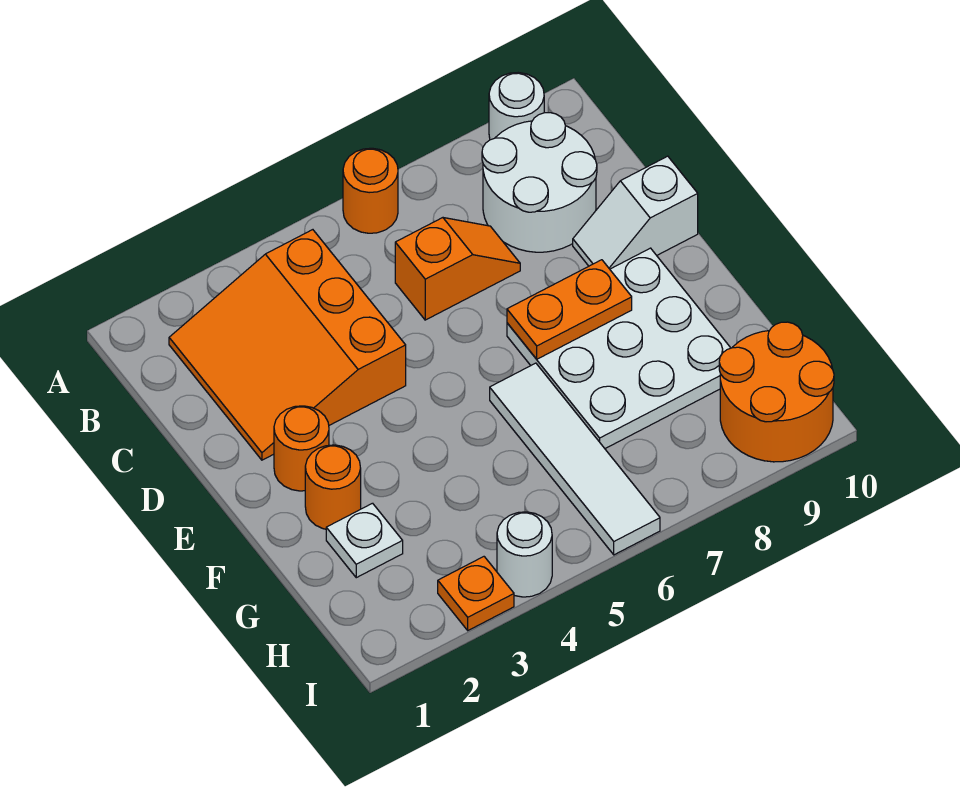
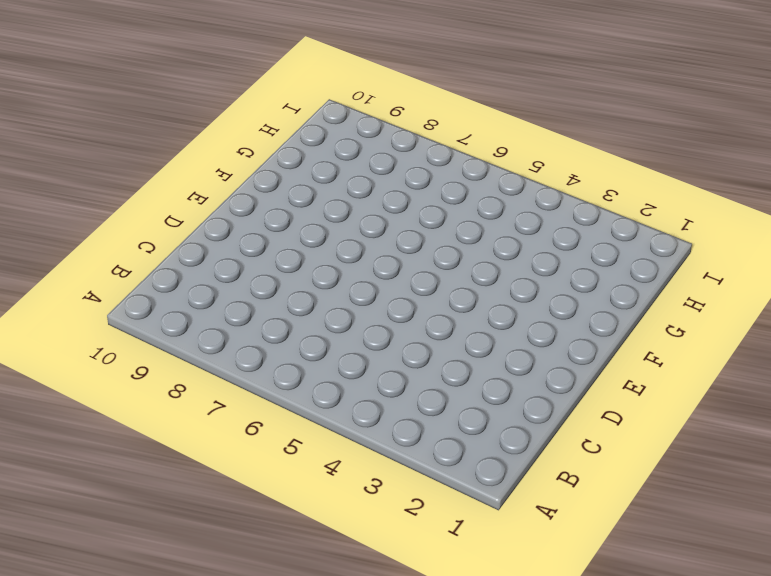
none -> orange round brick A6 level 1
none -> white round brick A9 level 1
none -> orange slope B2:D4 level 1 top 4

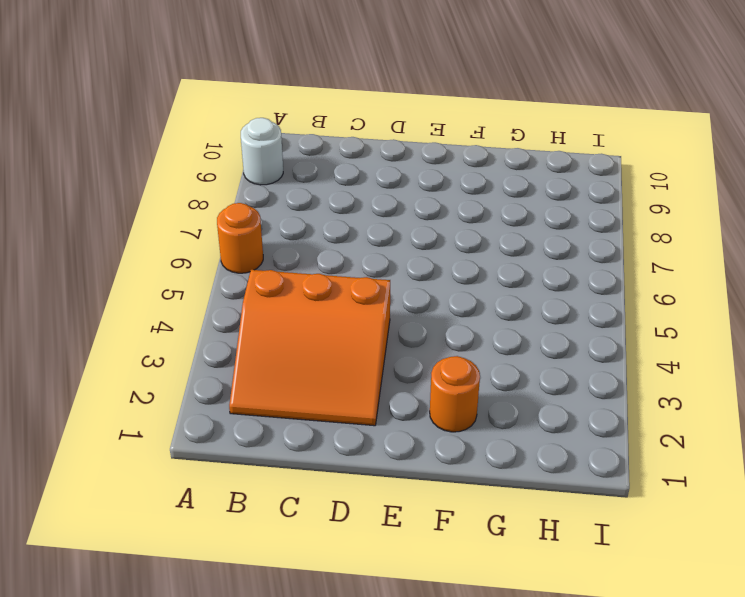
none -> white round brick B8:C9 level 1
none -> orange slope C6:C7 level 1 top 6
none -> white slope D9:D10 level 1 top 10

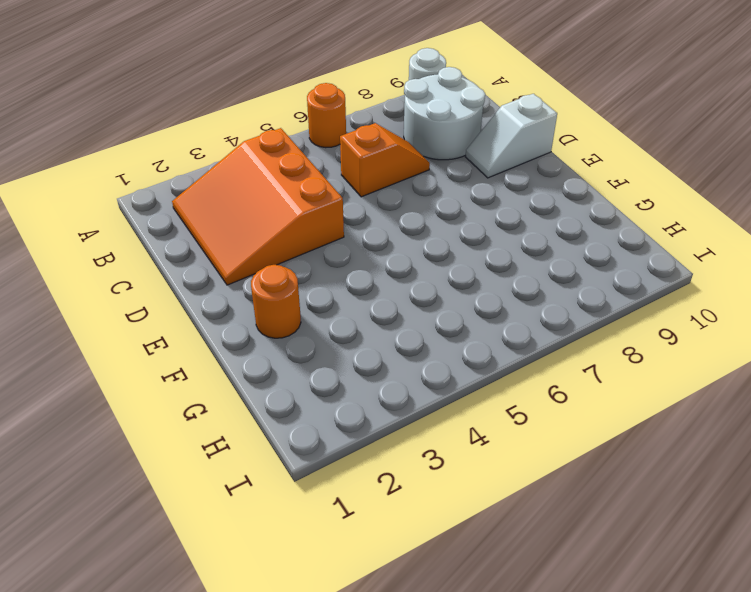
none -> orange round brick E2 level 1
none -> white plate E7:G9 level 1
none -> white tile F6:I6 level 1

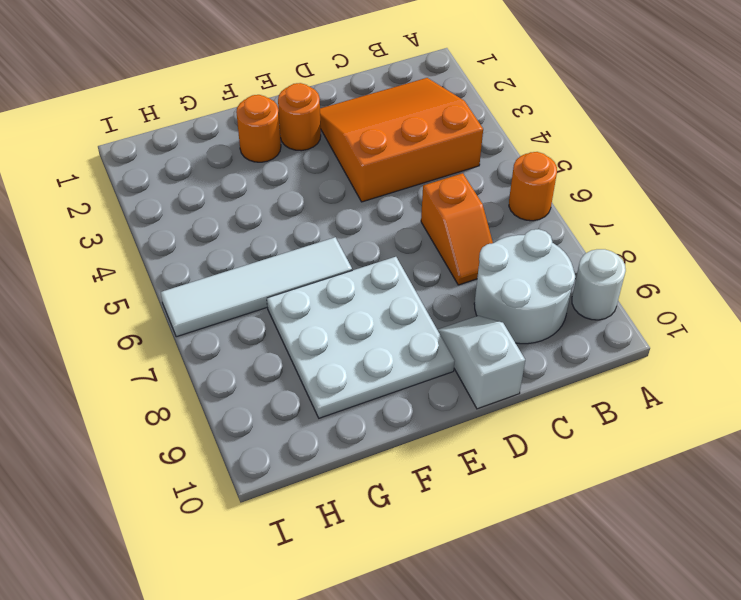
none -> white plate G2 level 1
none -> orange round brick H9:I10 level 1
none -> orange plate I3 level 1

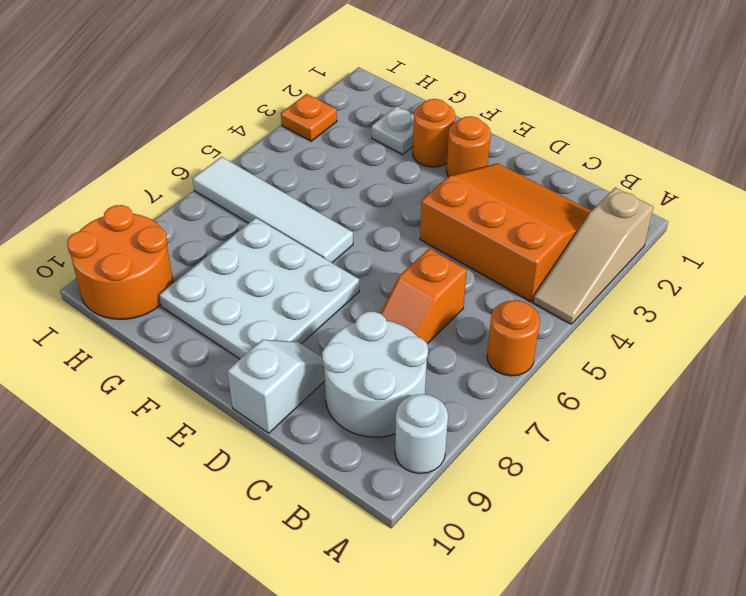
tan slope A2:A4 level 1 top 2 -> none
none -> white round brick I4 level 1
none -> orange plate E7:E8 level 2

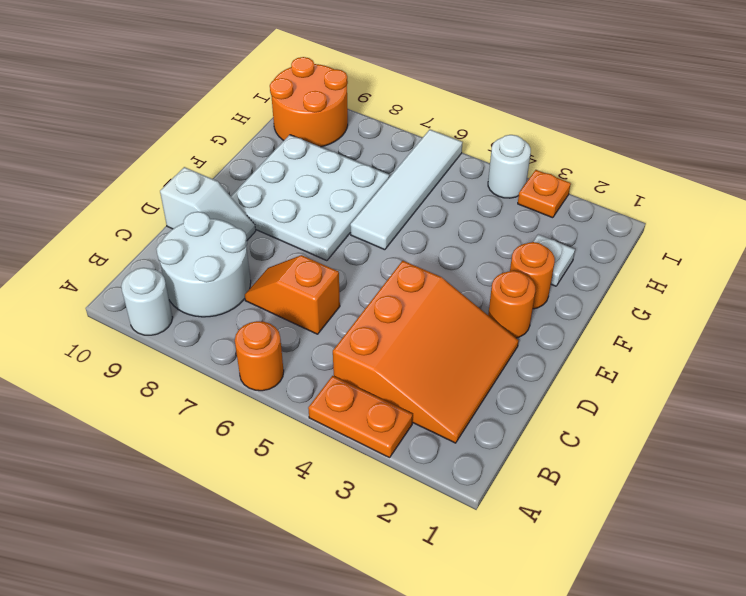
orange plate A3:A4 level 1 -> orange plate E7:E8 level 2

